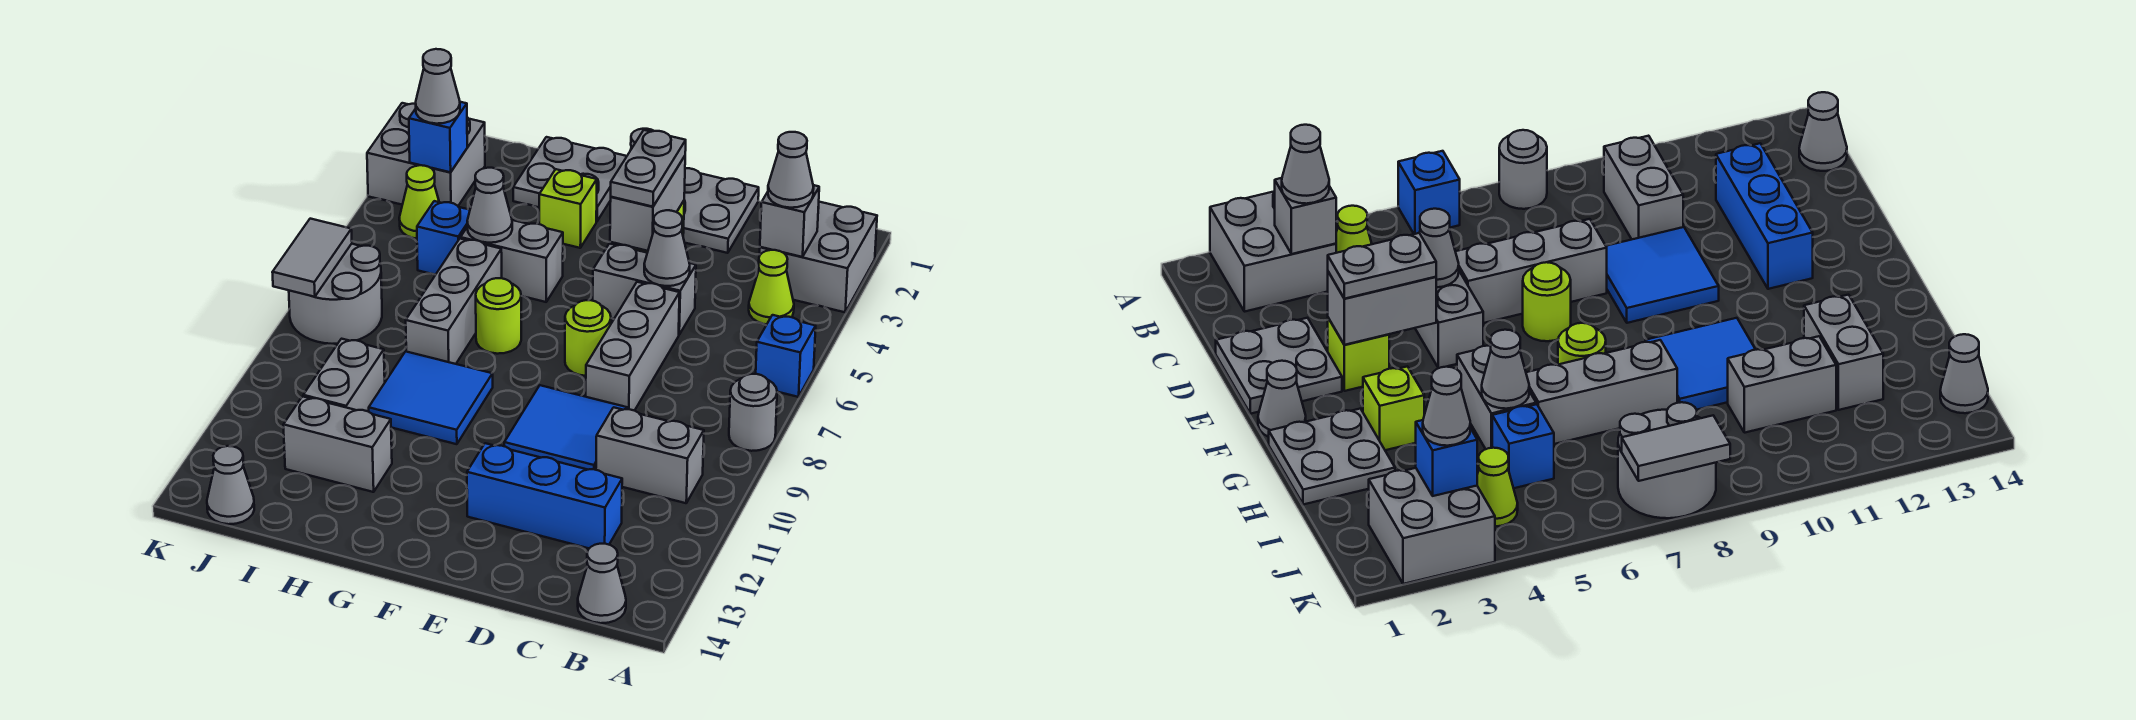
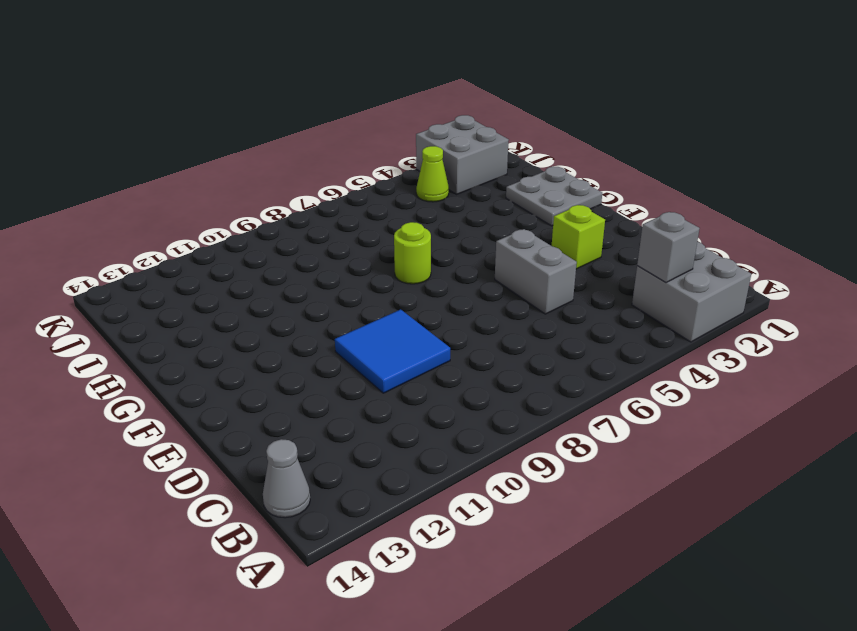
none -> blue brick A6 level 1
none -> grey round brick A8 level 1
none -> lime cone B4 level 1
none -> grey brick B10:C10 level 1

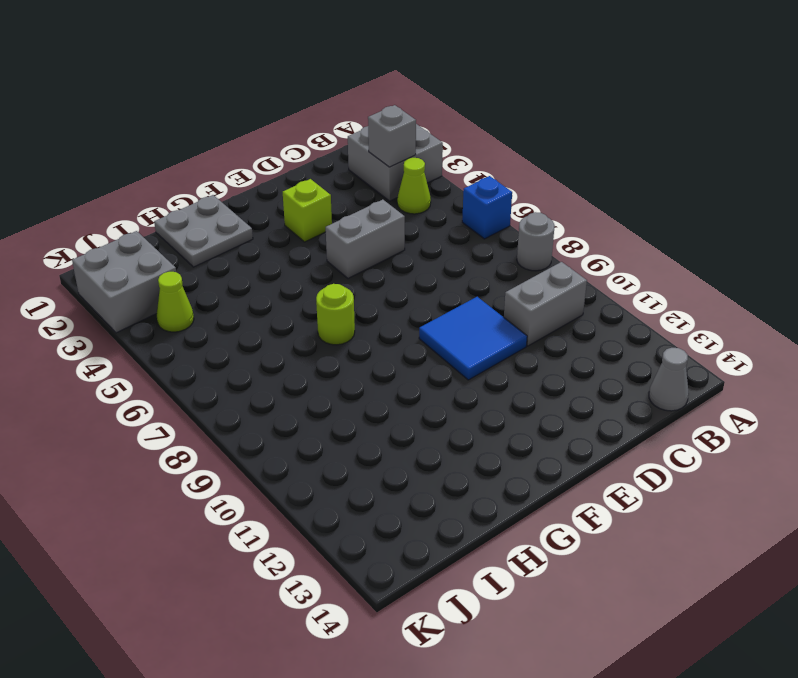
none -> blue brick C12:E12 level 1
none -> grey plate D1:E2 level 1
none -> grey brick D6:D8 level 1
none -> lime round brick E7 level 1

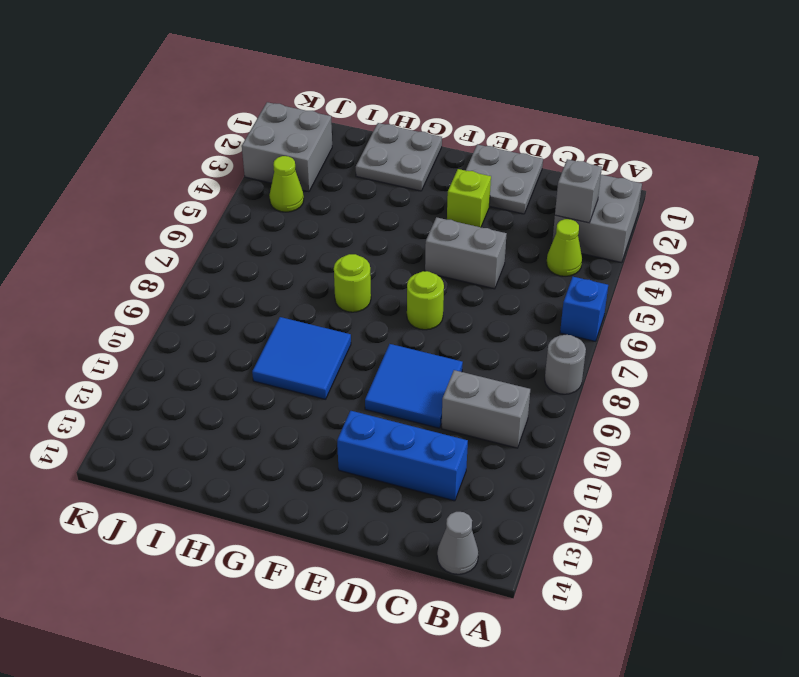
none -> grey brick D6:D8 level 1
none -> grey cone F1 level 1
none -> lime brick G3 level 1
none -> grey brick G5:H5 level 1

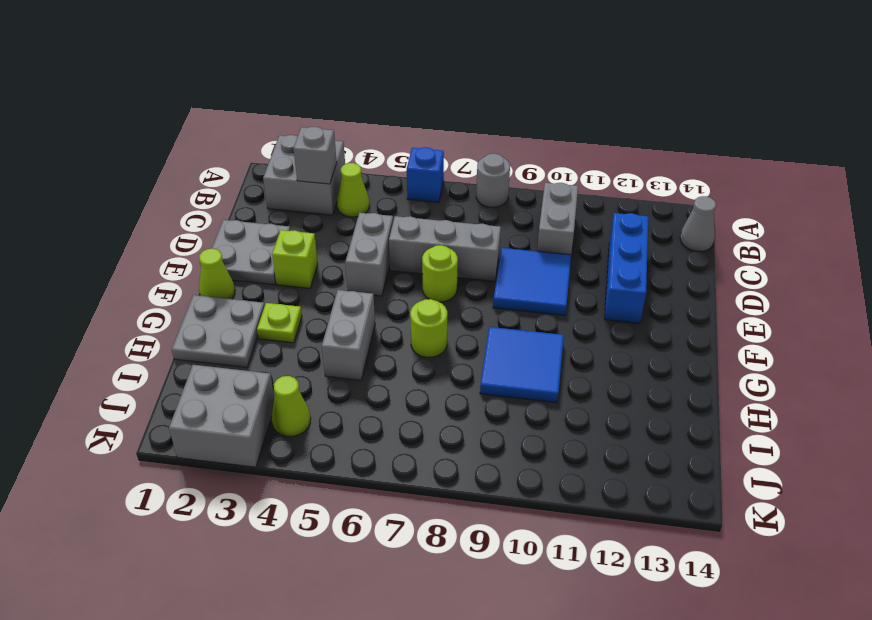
lime cone F1 level 1 -> grey cone F1 level 1
lime plate G3 level 1 -> lime brick G3 level 1
none -> grey brick H6:H8 level 1
none -> grey brick H12:I12 level 1
none -> blue brick I5 level 1
none -> grey brick I10:I11 level 1

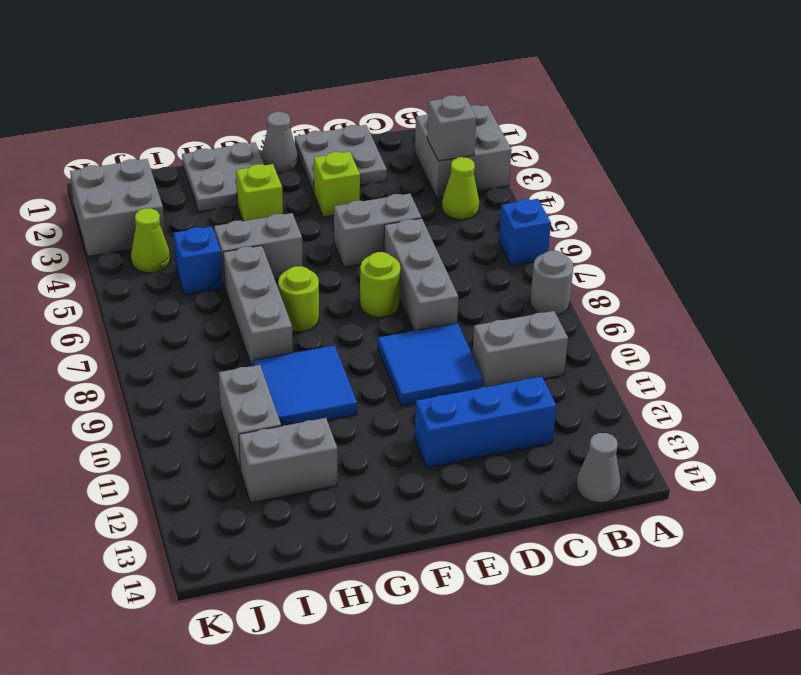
none -> grey round brick J7:K8 level 1
none -> grey cone J14 level 1
none -> grey cone D5 level 2
none -> grey brick E3:E4 level 2

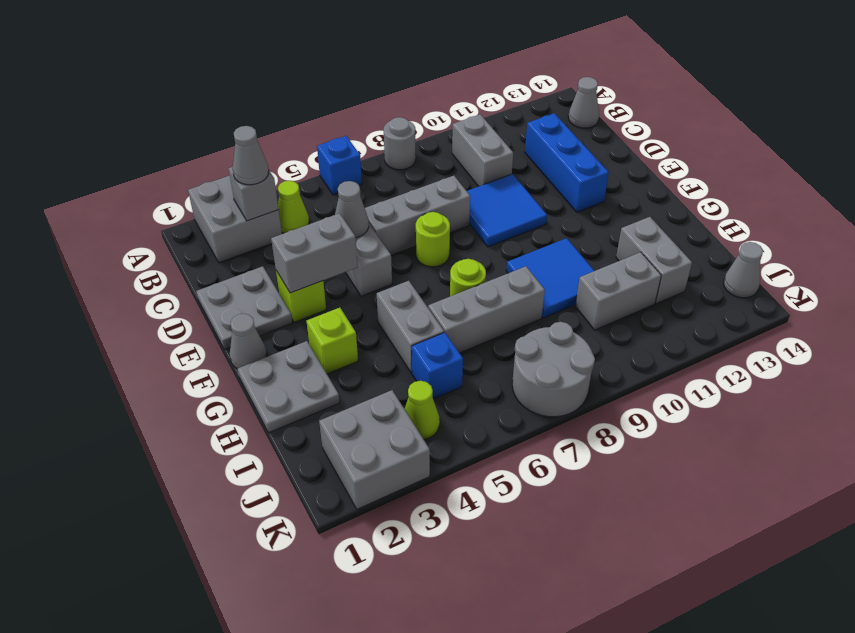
none -> grey cone H5 level 2
none -> blue brick J3 level 2
none -> grey tile K7:K8 level 2
none -> grey plate E3:E4 level 3

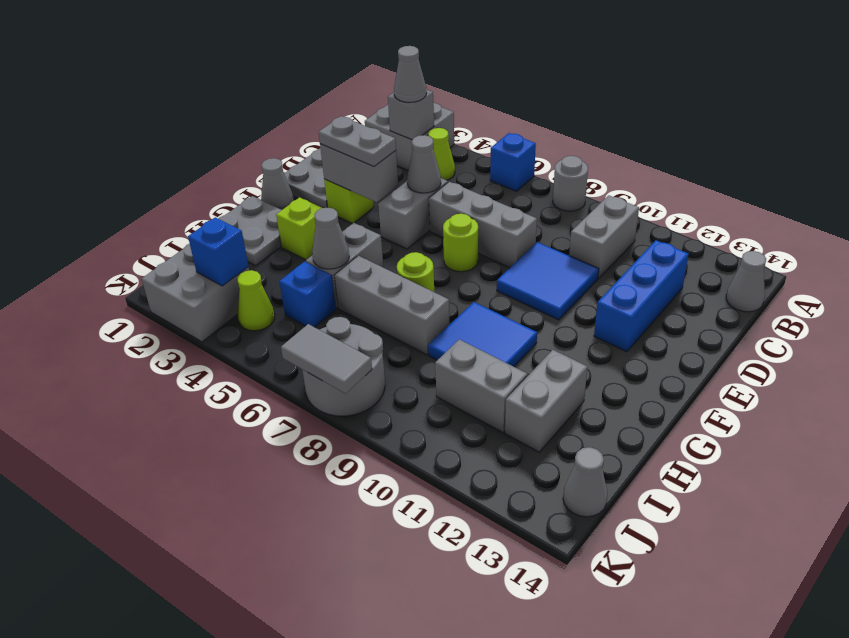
none -> grey cone J3 level 3

